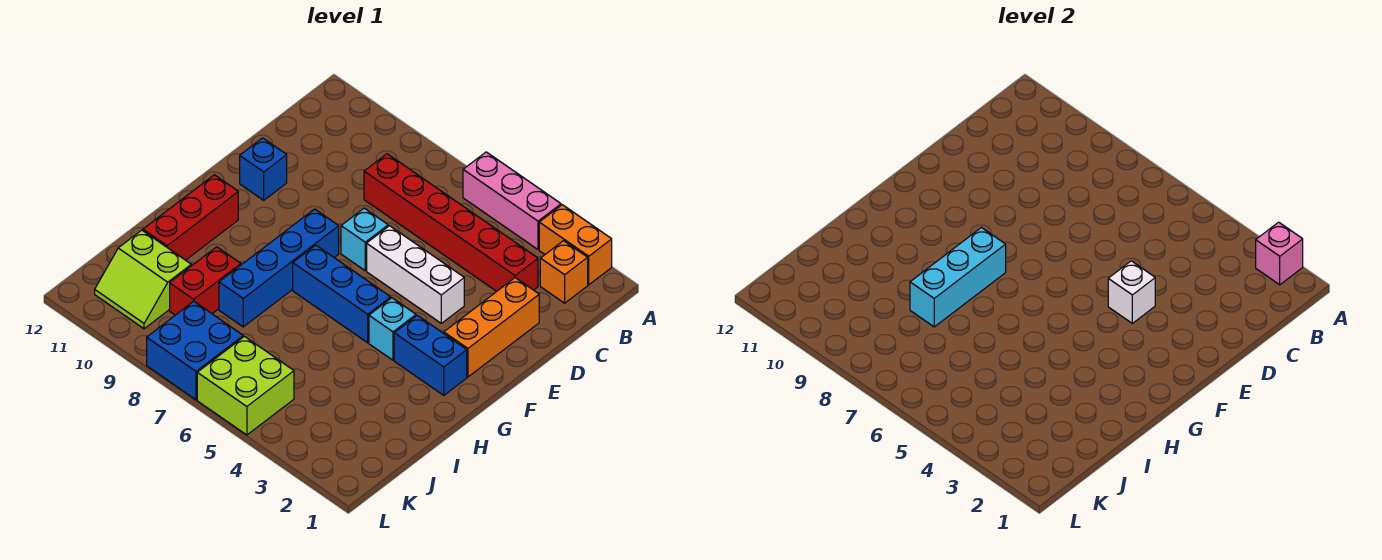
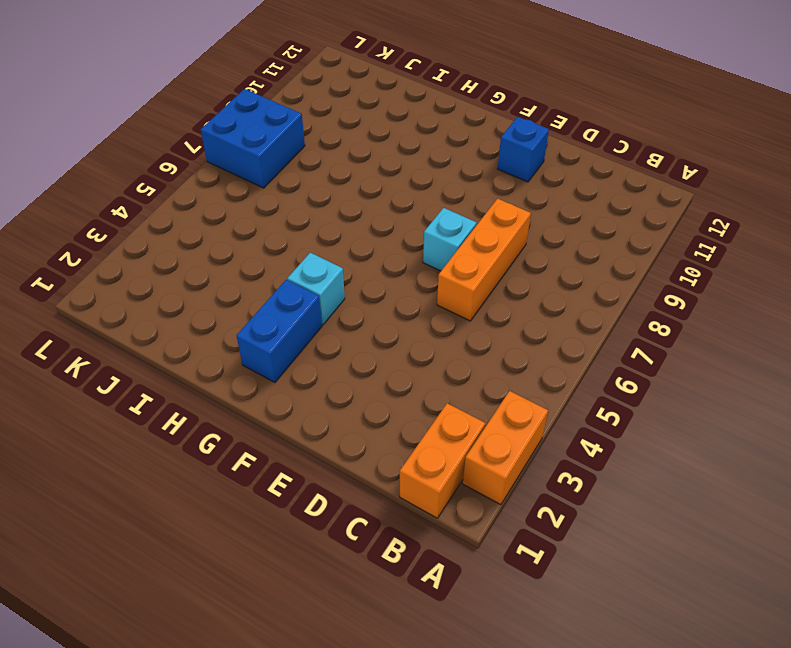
orange brick B1:B2 level 1 -> orange brick B2 level 1
orange brick D6:D8 level 1 -> orange brick D2:F2 level 1
none -> pink brick A4:A6 level 1
none -> red brick C3:C8 level 1
none -> white brick E4:E6 level 1

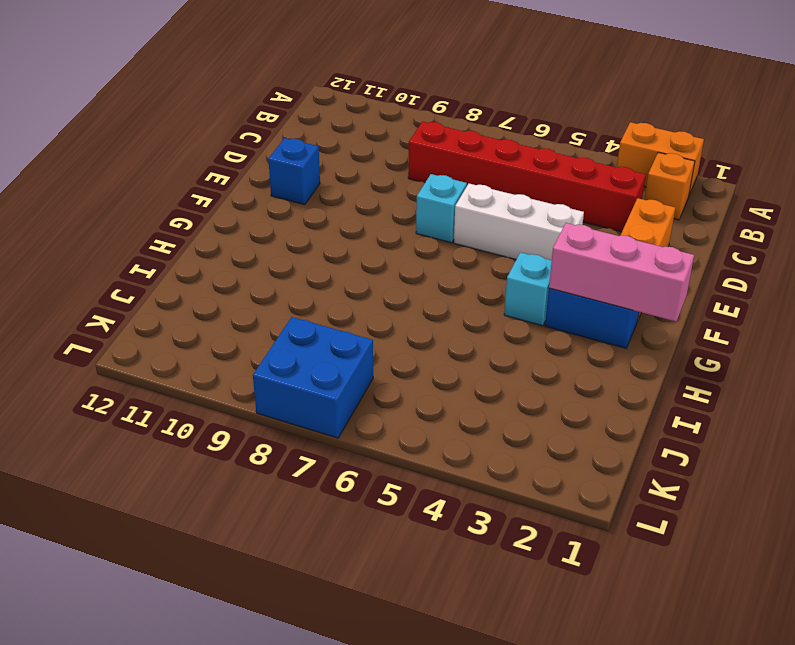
pink brick G1:G3 level 2 -> pink brick A4:A6 level 1
none -> blue brick F8:I8 level 1
none -> blue brick G5:G7 level 1
none -> red brick G11:I11 level 1

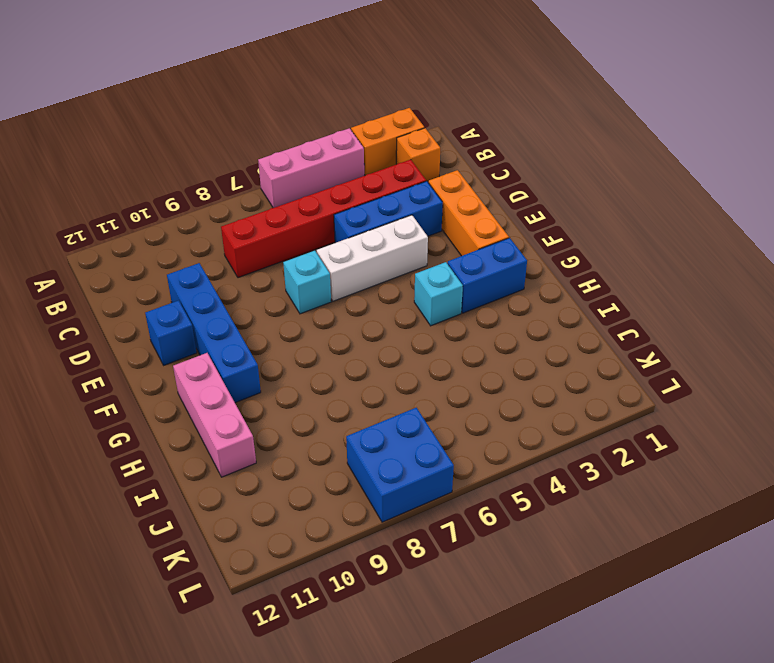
blue brick D3:D5 level 1 -> blue brick G5:G7 level 1
blue brick D10:G10 level 1 -> blue brick F8:I8 level 1
pink brick G11:I11 level 1 -> red brick G11:I11 level 1
none -> red brick I9:J9 level 1
none -> lime slope J10:K11 level 1 top J
none -> lime brick K5:L6 level 1

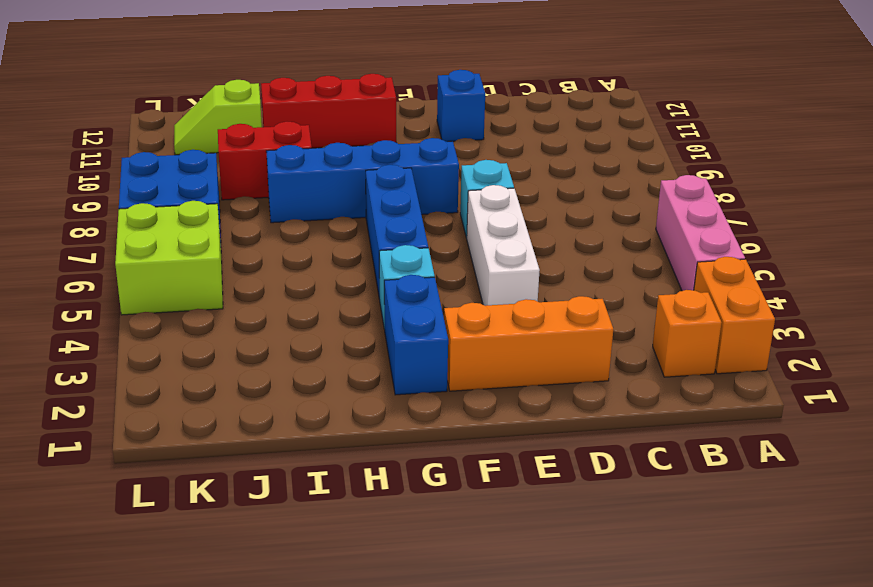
lime slope J11:K11 level 1 top J -> lime slope J10:K11 level 1 top J
none -> red brick C3:C8 level 1
none -> pink brick A2 level 2
none -> white brick E4 level 2

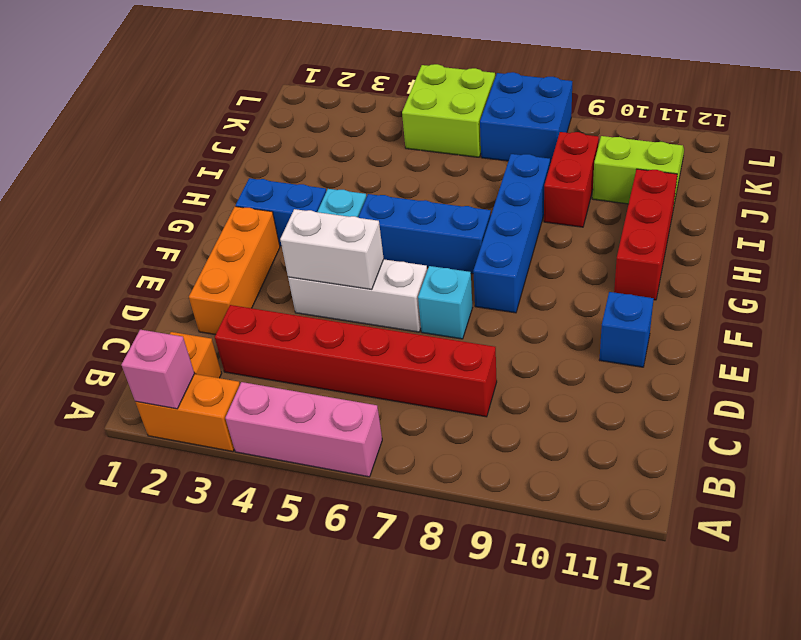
white brick E4:E5 level 2 -> white brick E4 level 2
none -> cyan brick G8:I8 level 2

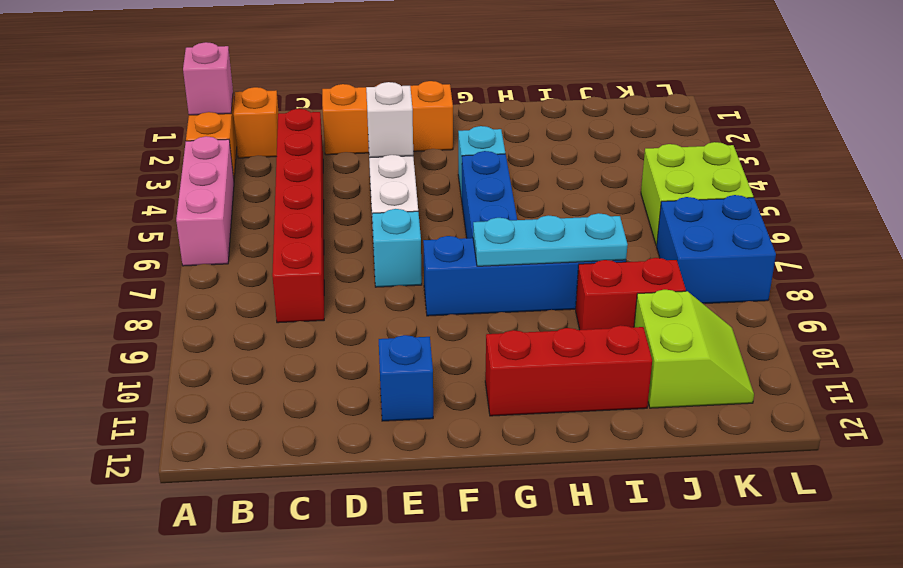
cyan plate G8:I8 level 2 -> cyan brick G8:I8 level 2
none -> blue brick G2:G3 level 1

